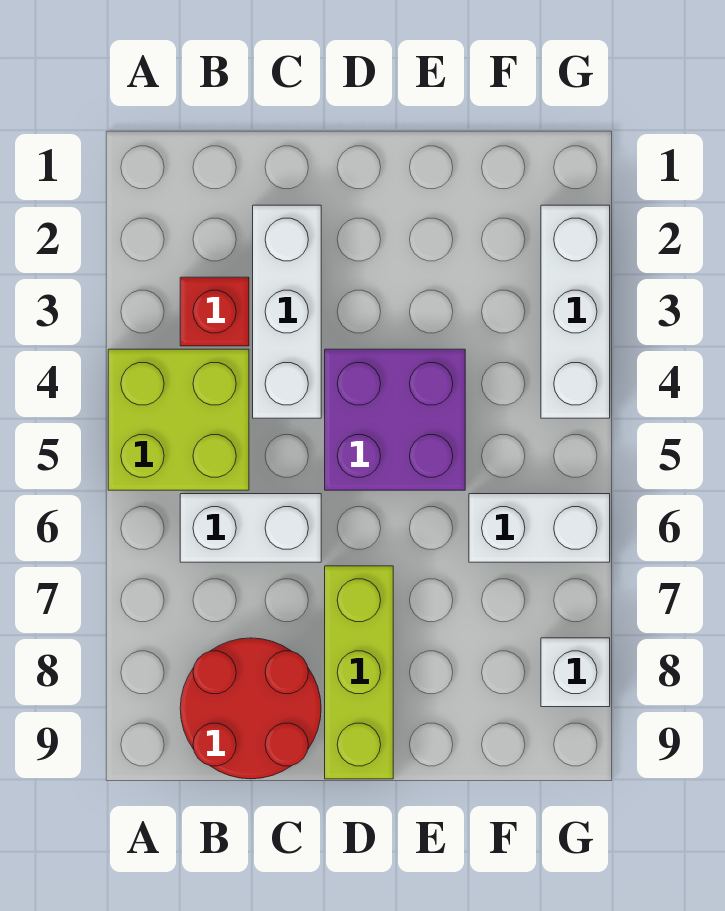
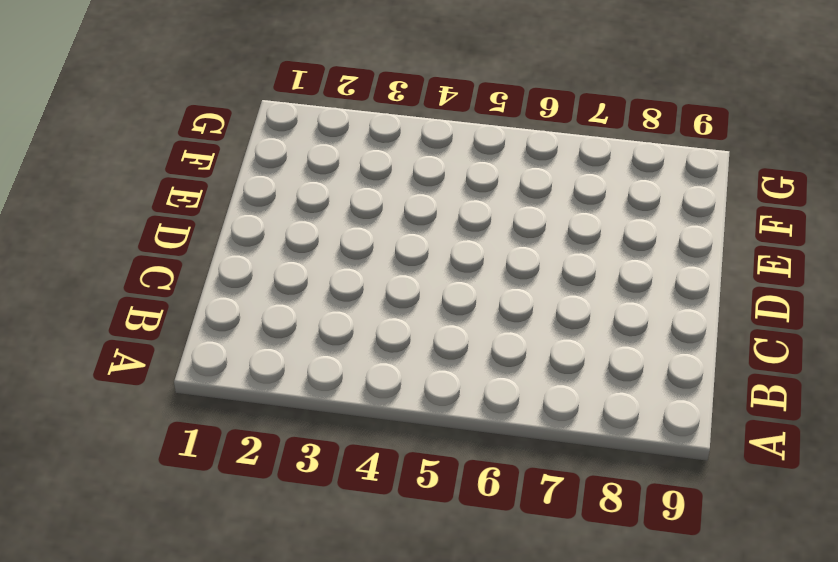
none -> lime brick A4:B5 level 1
none -> red brick B3 level 1

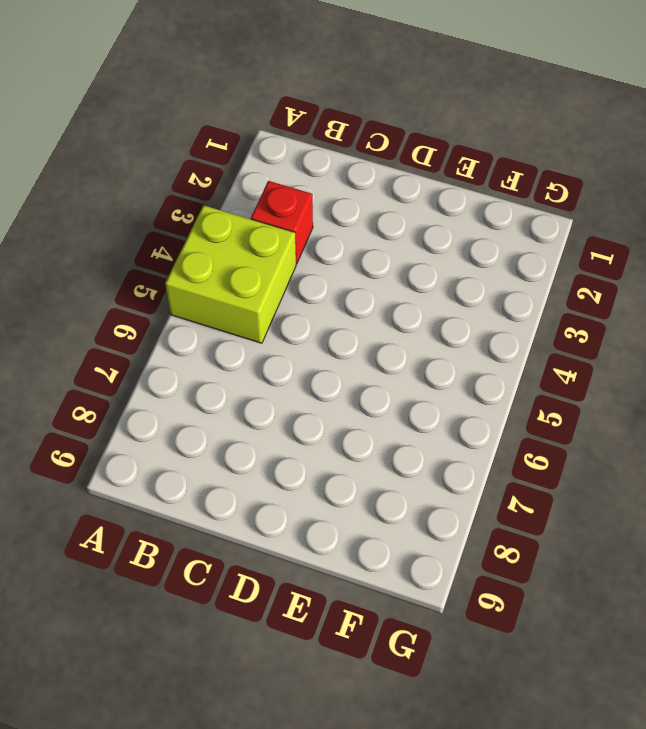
none -> white brick B6:C6 level 1
none -> red round brick B8:C9 level 1

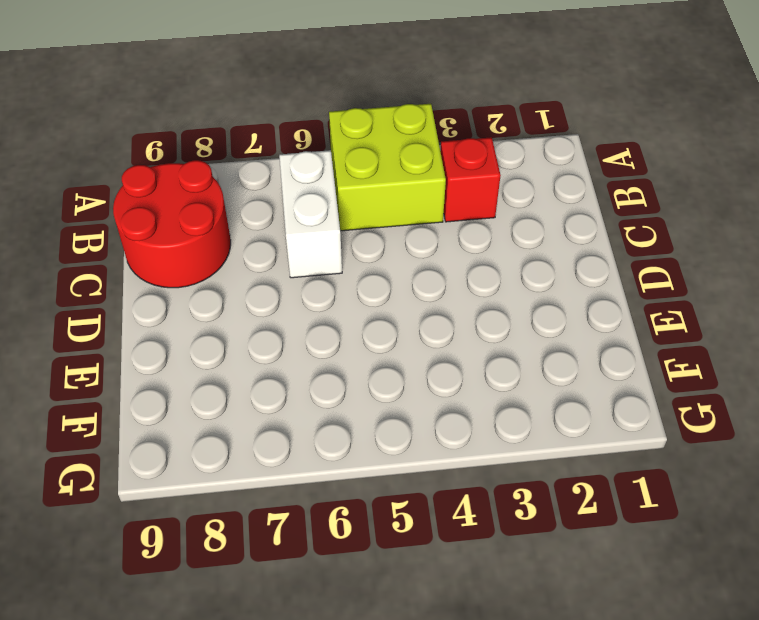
none -> white brick C2:C4 level 1
none -> purple brick D4:E5 level 1

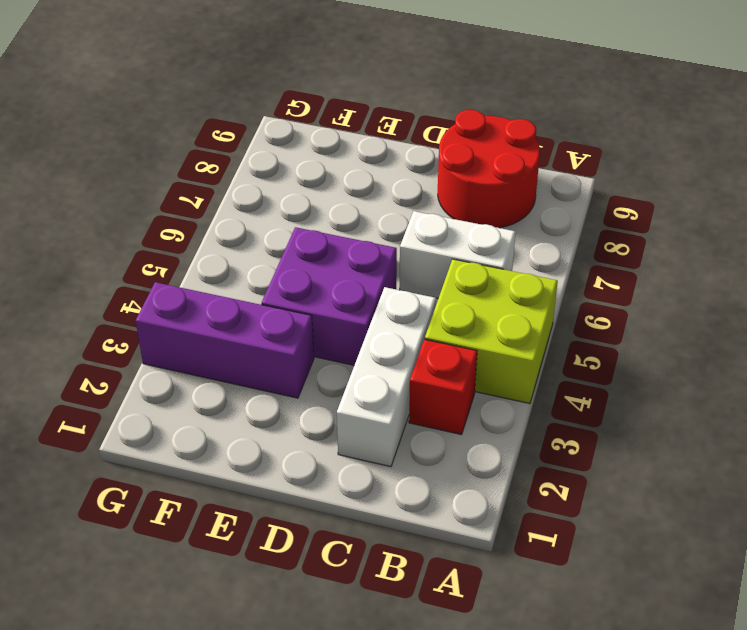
purple brick E3:G3 level 1 -> white brick G2:G4 level 1
none -> lime brick D7:D9 level 1
none -> white brick F6:G6 level 1

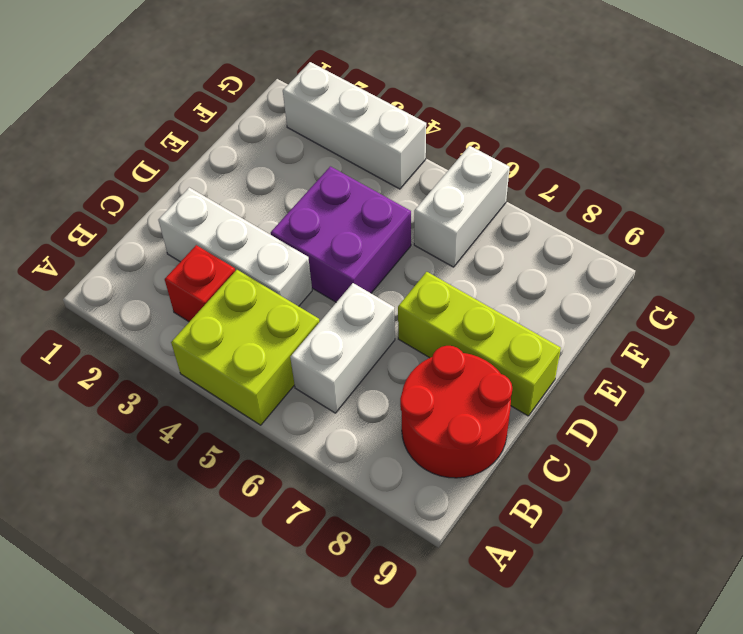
none -> white brick G8 level 1

